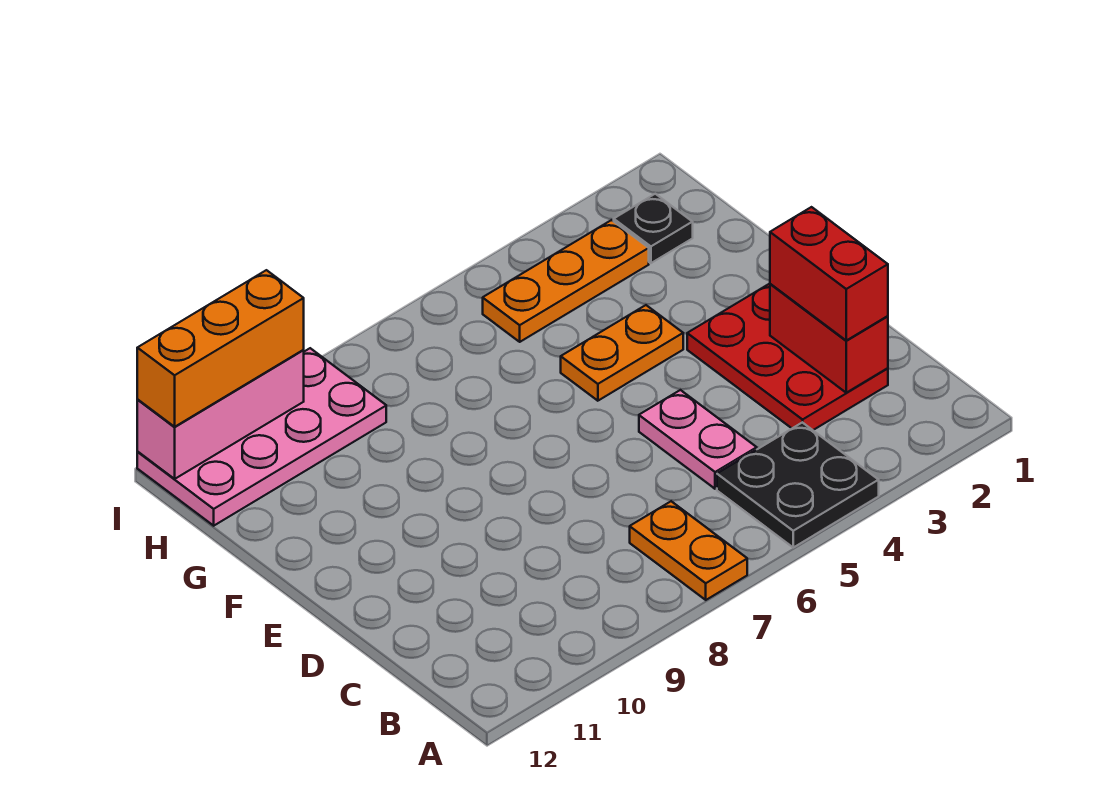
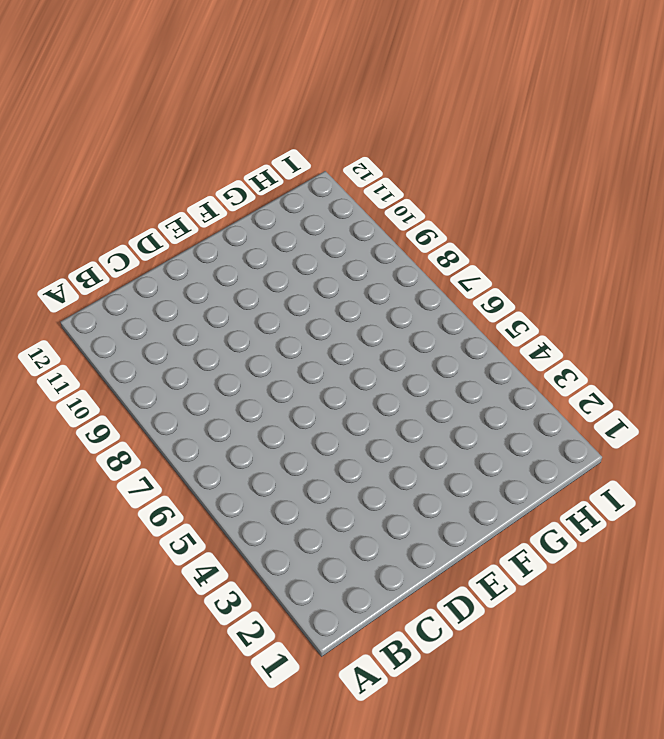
none -> black plate A4:B5 level 1
none -> orange plate A7:B7 level 1
none -> red plate C2:E3 level 1

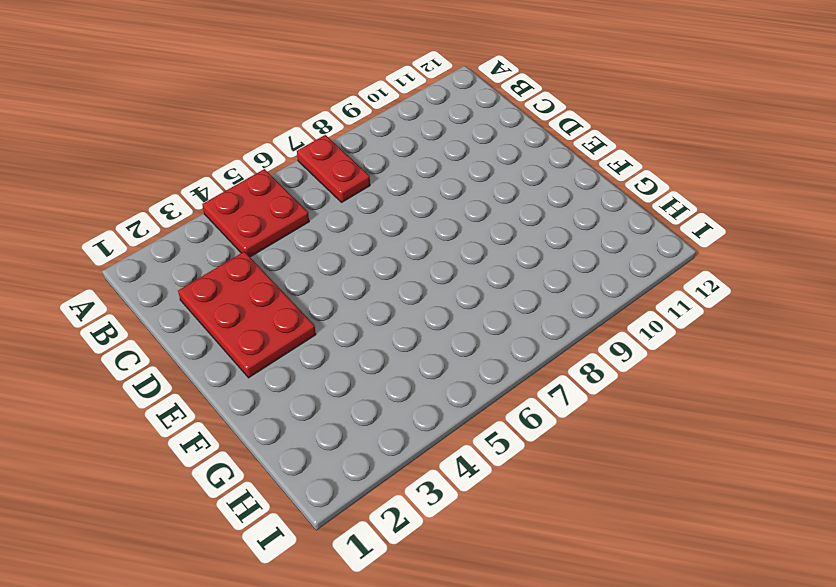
red plate A4:B5 level 1 -> black plate A4:B5 level 1
red plate A7:B7 level 1 -> orange plate A7:B7 level 1
none -> pink plate C5:D5 level 1
none -> orange plate F4:F5 level 1
none -> black plate H2 level 1

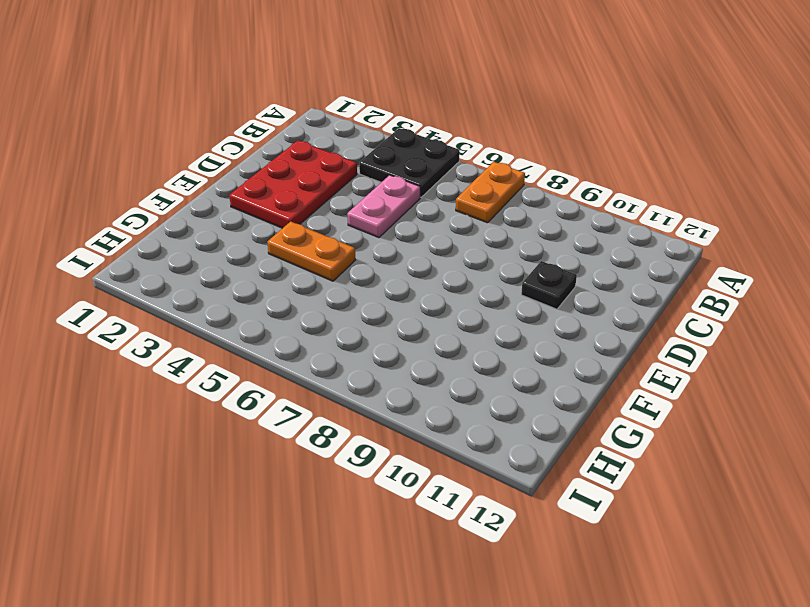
black plate D10 level 1 -> black plate H2 level 1
none -> orange plate H3:H5 level 1
none -> pink plate H9:I12 level 1
none -> red brick C2:D2 level 2

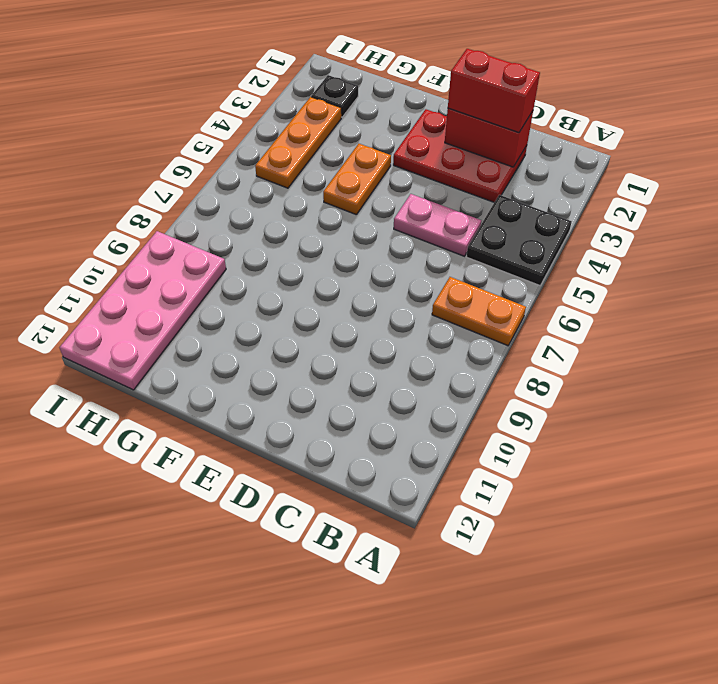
none -> pink brick I10:I12 level 2
none -> orange brick I10:I12 level 3

